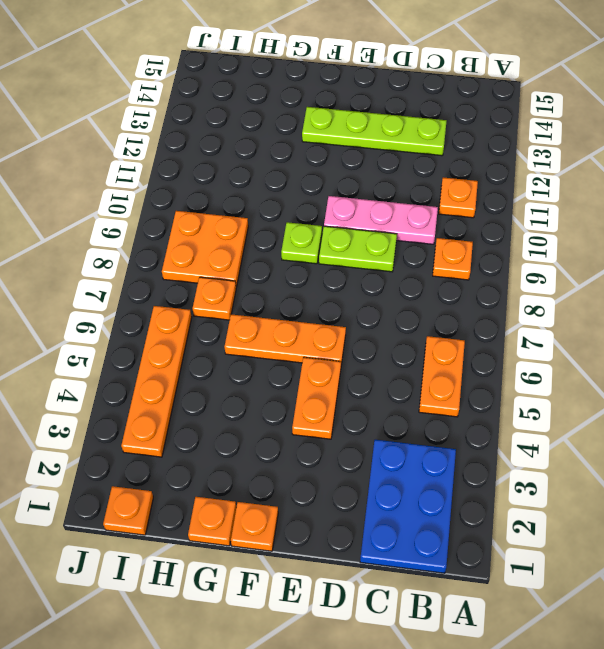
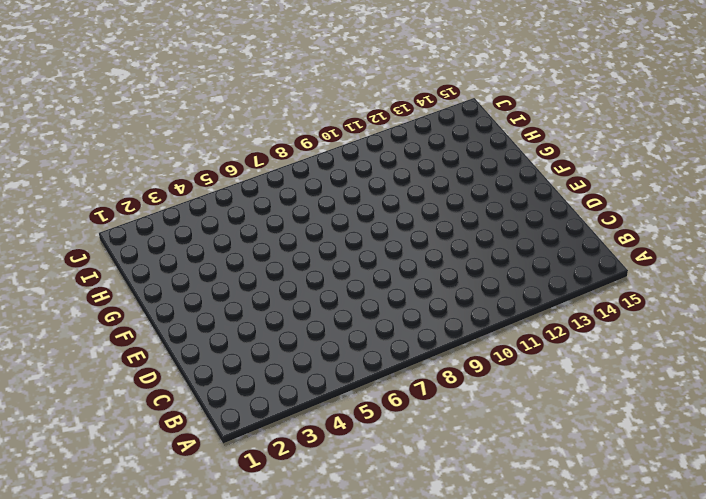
none -> blue plate B1:C3 level 1
none -> orange plate B5:B6 level 1
none -> orange plate B9 level 1

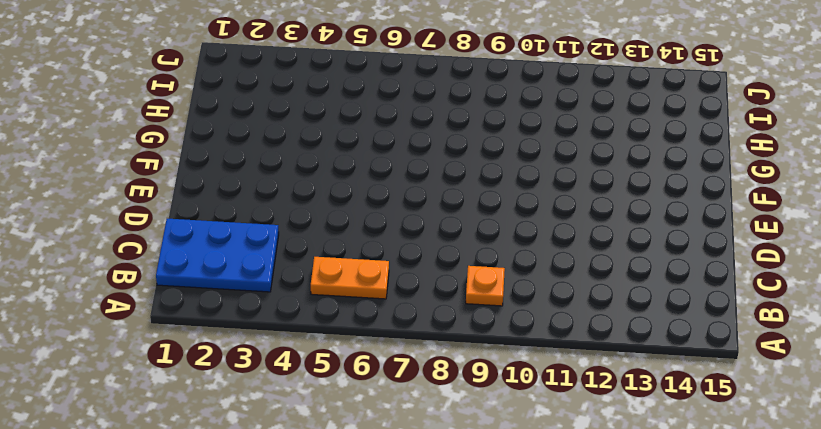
none -> orange plate B11 level 1
none -> pink plate C10:E10 level 1
none -> lime plate C13:F13 level 1

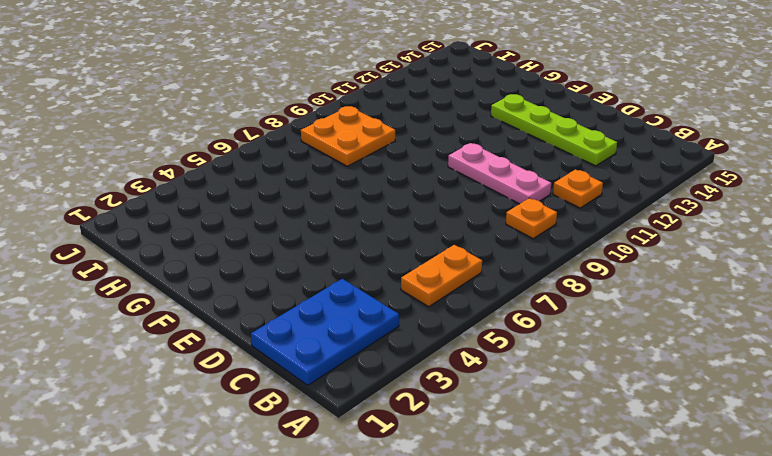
none -> lime plate D9:E9 level 1
none -> orange plate E4:E5 level 1
none -> orange plate E6:G6 level 1

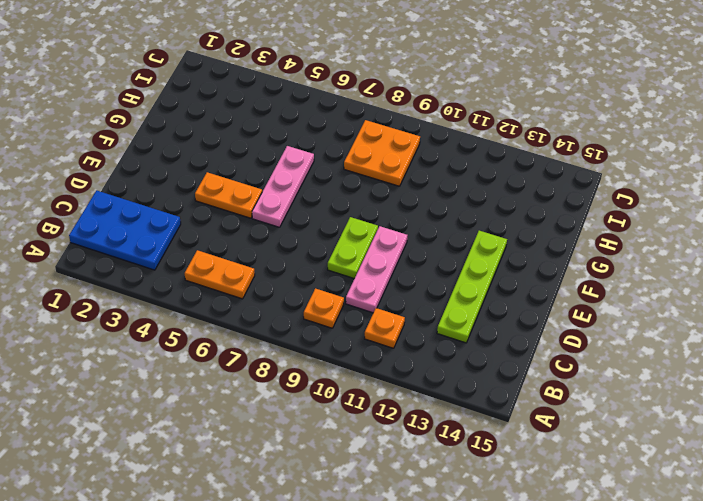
pink plate E6:G6 level 1 -> orange plate E6:G6 level 1
none -> orange plate F1 level 1
none -> lime plate F9 level 1
none -> orange plate G1 level 1

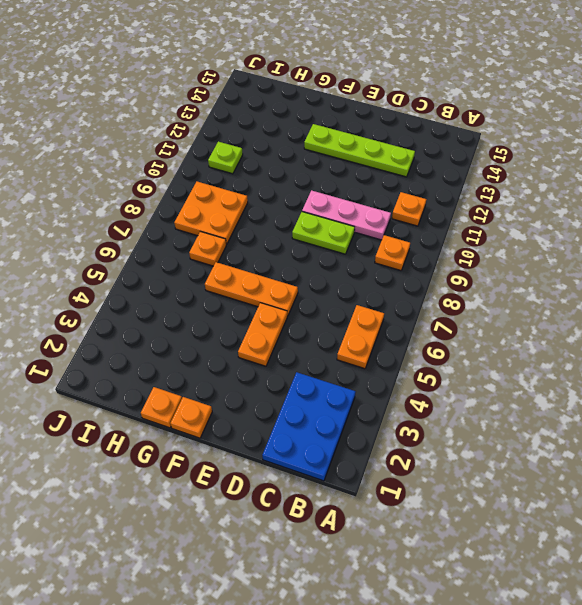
lime plate I11 level 1 -> lime plate F9 level 1
none -> orange plate I1 level 1
none -> orange plate I3:I6 level 1

